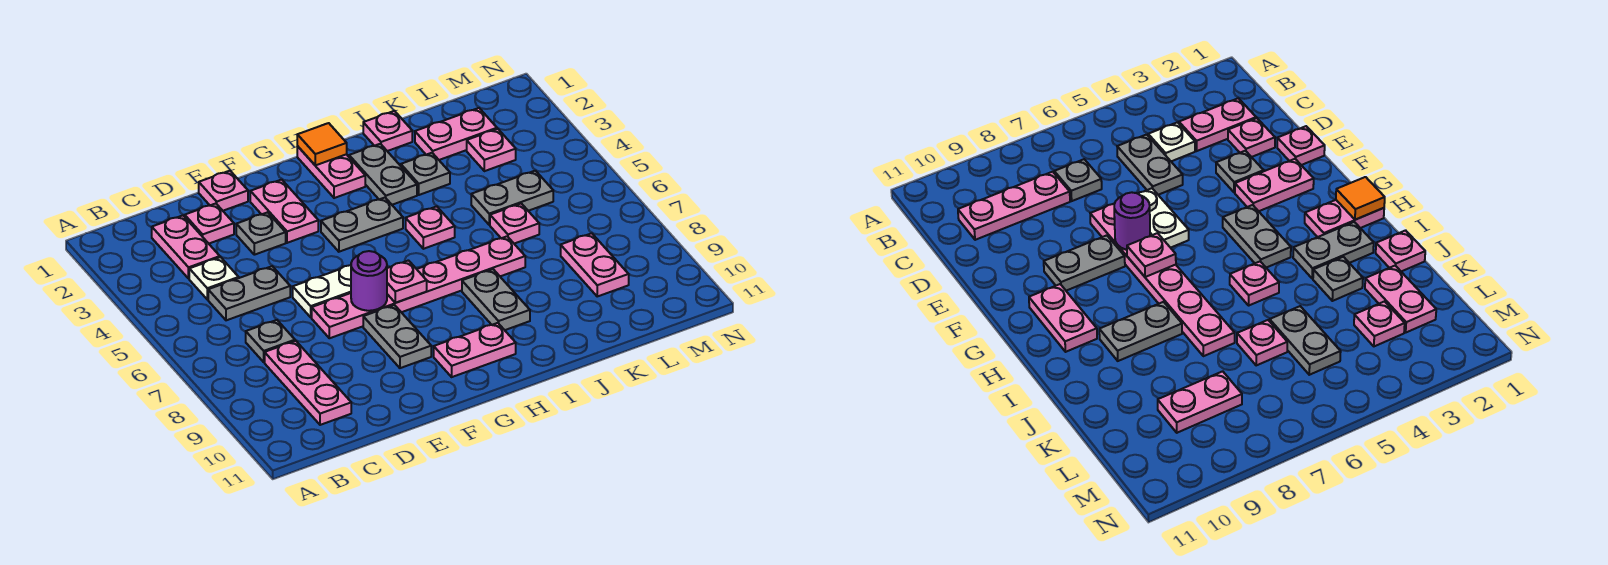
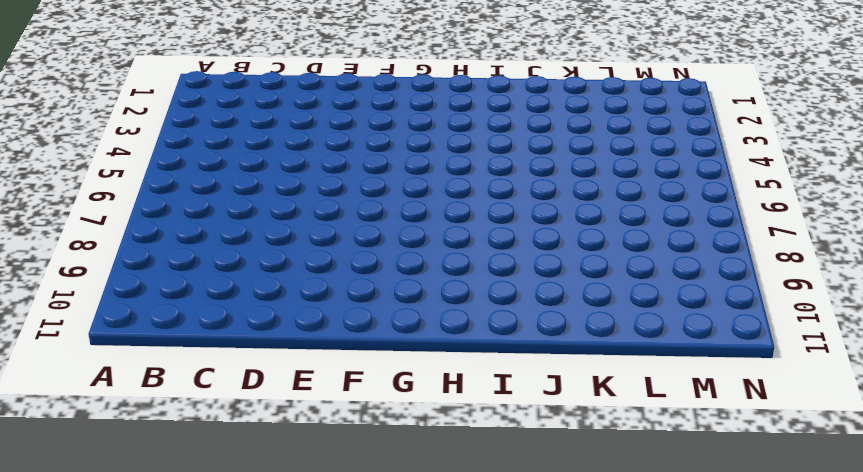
none -> pink plate C2:C3 level 1
none -> white plate C4 level 1
none -> grey plate C5:D5 level 1

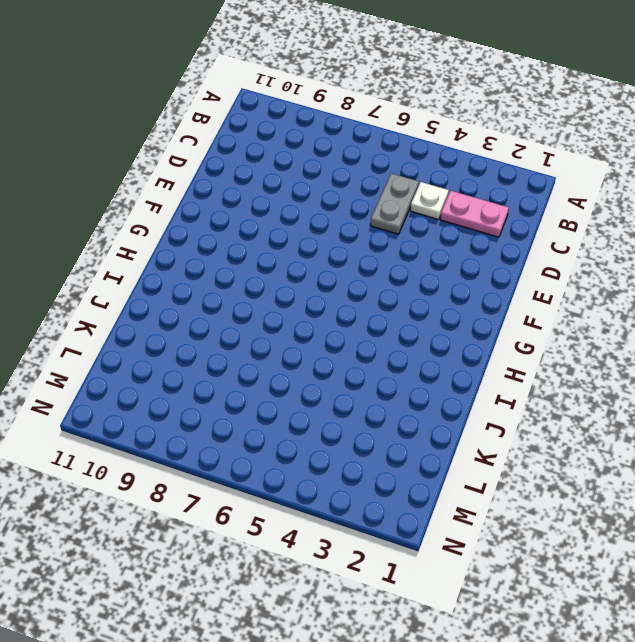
none -> grey plate C7 level 1
none -> pink plate C8:C10 level 1
none -> pink plate D2 level 1

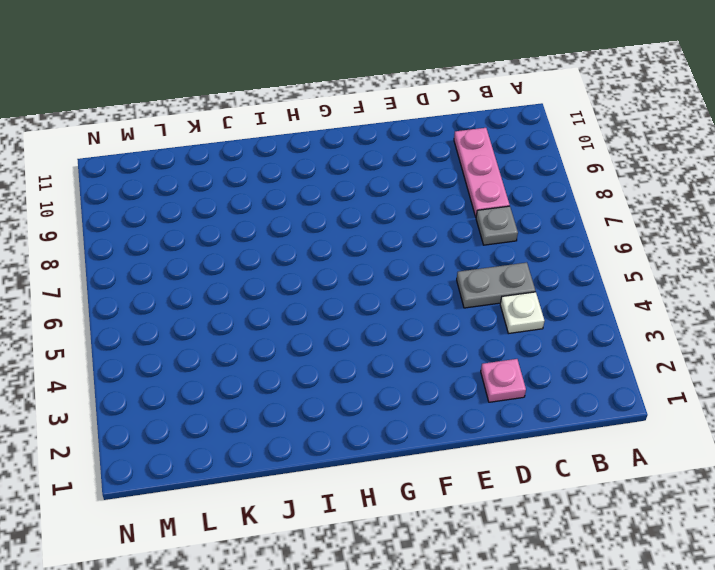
none -> pink plate C2:C3 level 1
none -> pink plate E1 level 1
none -> grey plate E3 level 1

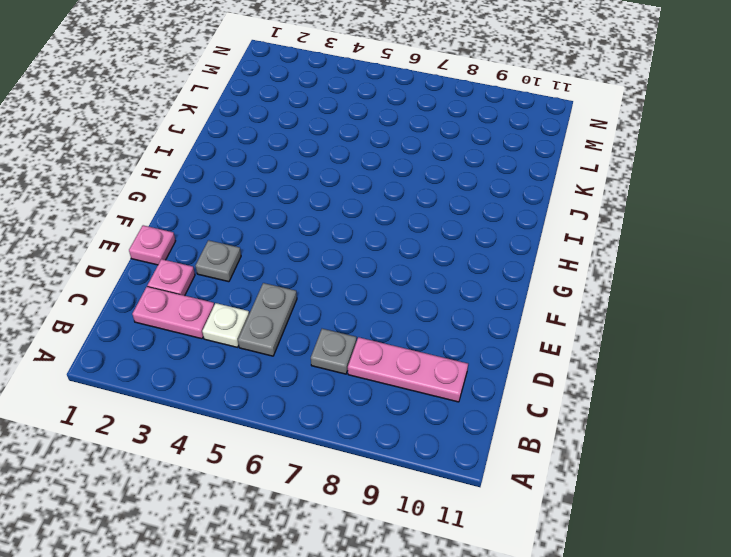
none -> white plate E6:F6 level 1
none -> pink plate E7:J7 level 1
none -> pink plate F2:F3 level 1

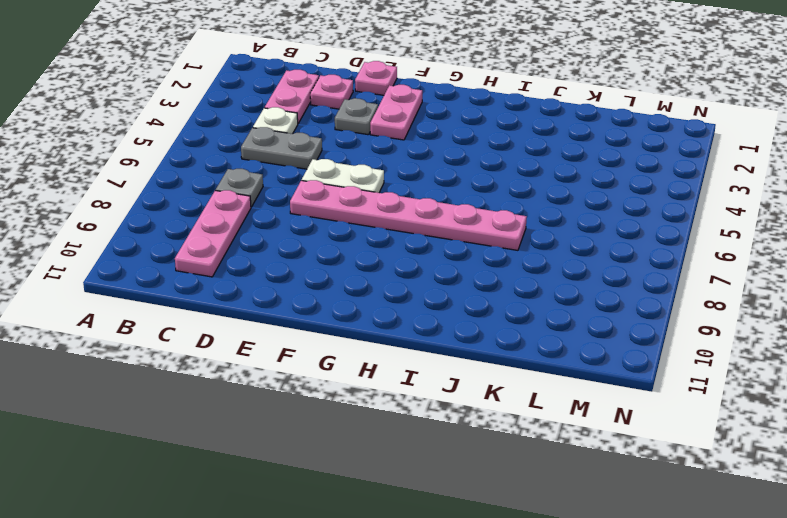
none -> grey plate F8:F9 level 1
none -> grey plate G4:H4 level 1
none -> pink plate G10:H10 level 1

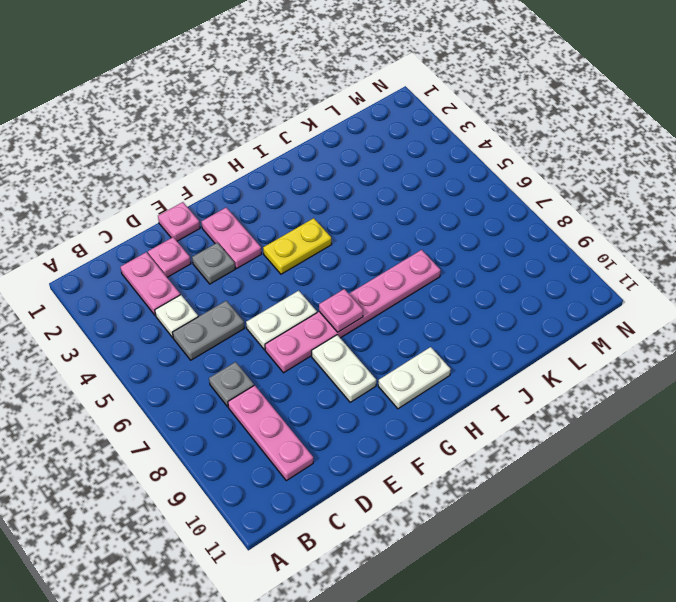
white plate F8:F9 level 1 -> grey plate F8:F9 level 1
yellow plate G4:H4 level 1 -> grey plate G4:H4 level 1
white plate G10:H10 level 1 -> pink plate G10:H10 level 1
none -> pink plate H1:H2 level 1
none -> grey plate I2:I3 level 1
none -> pink plate I5 level 1

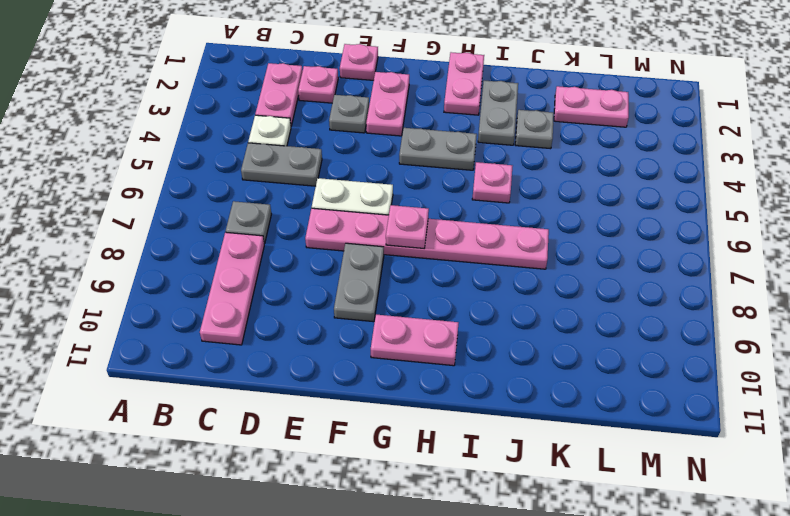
none -> grey plate I8:I9 level 1
none -> pink plate J1 level 1
none -> grey plate K5:L5 level 1

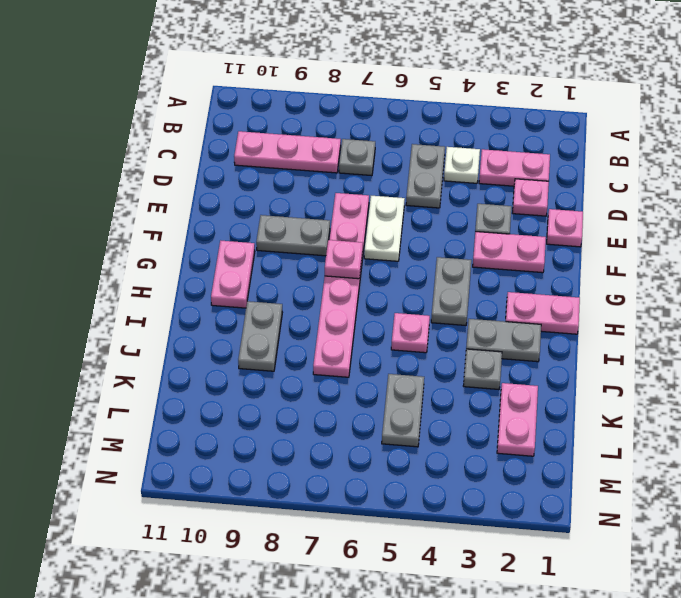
grey plate I9:J9 level 1 -> grey plate I8:I9 level 1
none -> pink plate J1 level 1
none -> pink plate K6 level 1
none -> pink plate L3 level 1

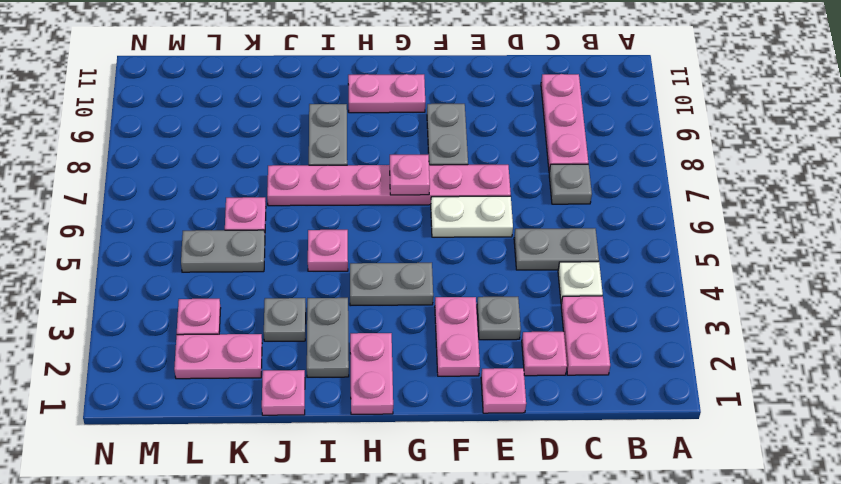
none -> pink plate L8:L9 level 1
none -> purple round brick F7 level 2
none -> orange tile H1 level 2

